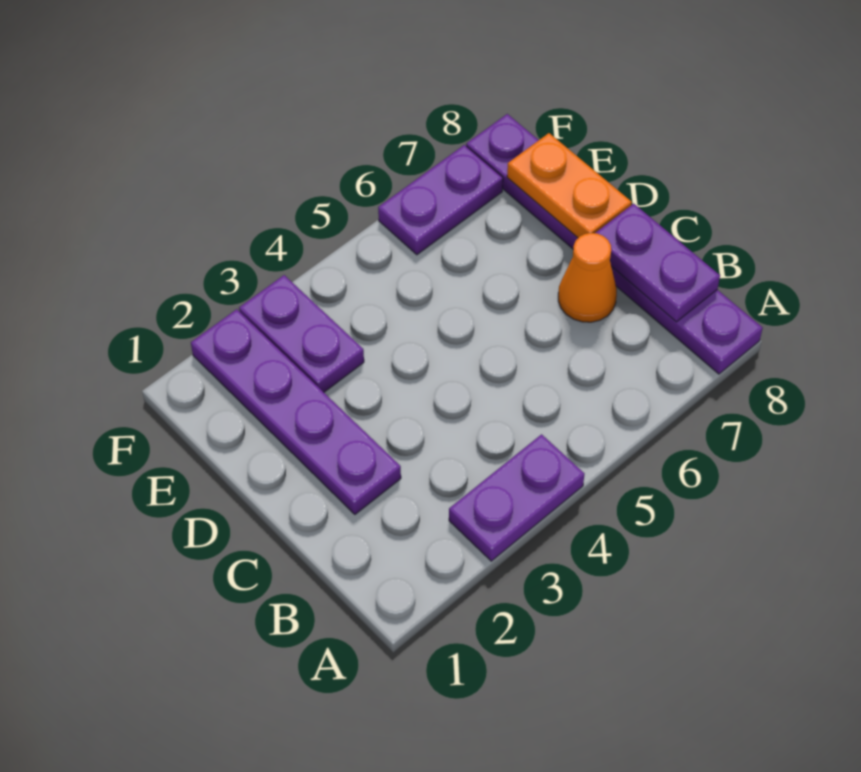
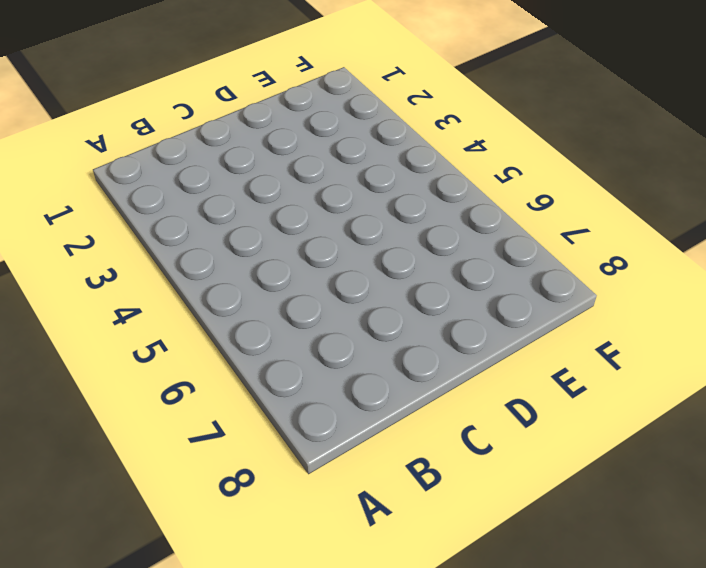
none -> purple plate A3:A4 level 1
none -> purple plate A8:F8 level 1

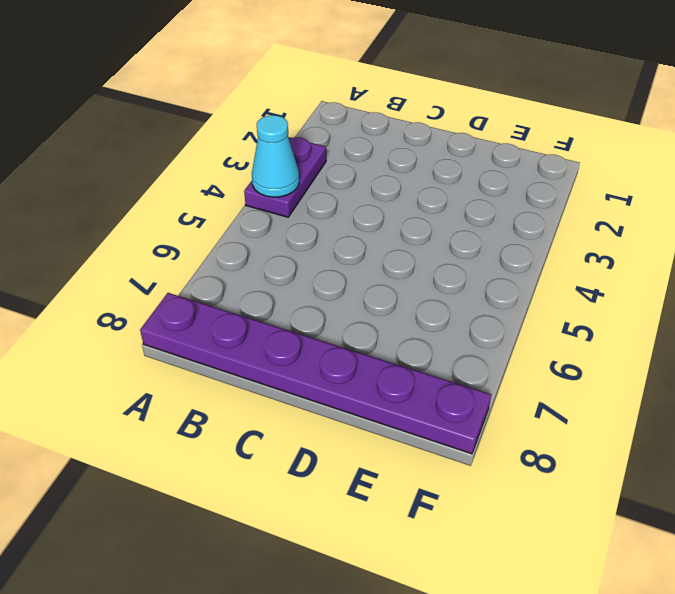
cyan cone A4 level 2 -> none
none -> purple plate C2:F2 level 1
none -> orange cone C7 level 1

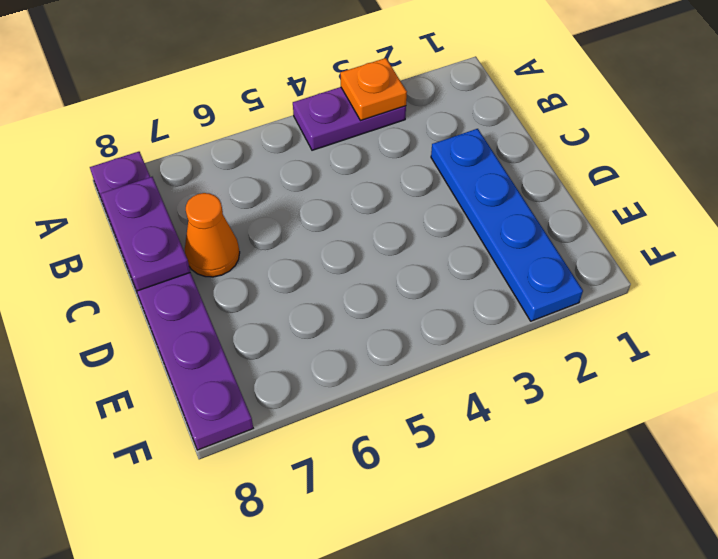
orange plate A3 level 2 -> none
blue plate C2:F2 level 1 -> purple plate C2:F2 level 1
none -> purple plate E3:F3 level 1
none -> purple plate F6:F7 level 1

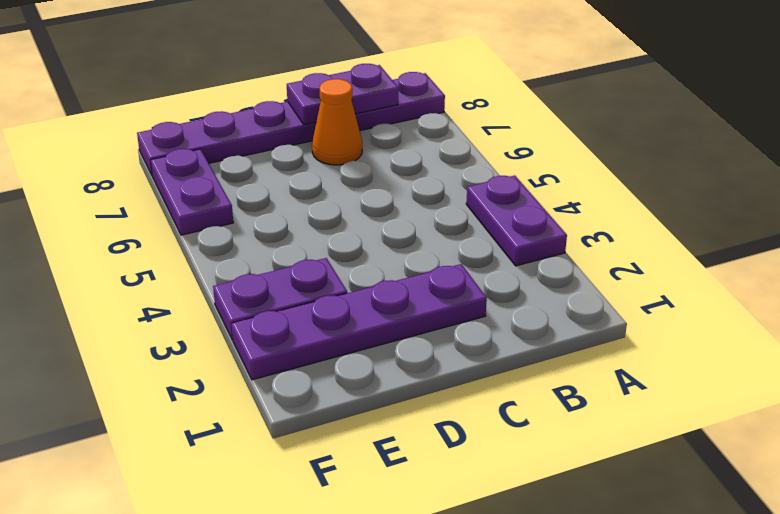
none -> orange plate D8:E8 level 2

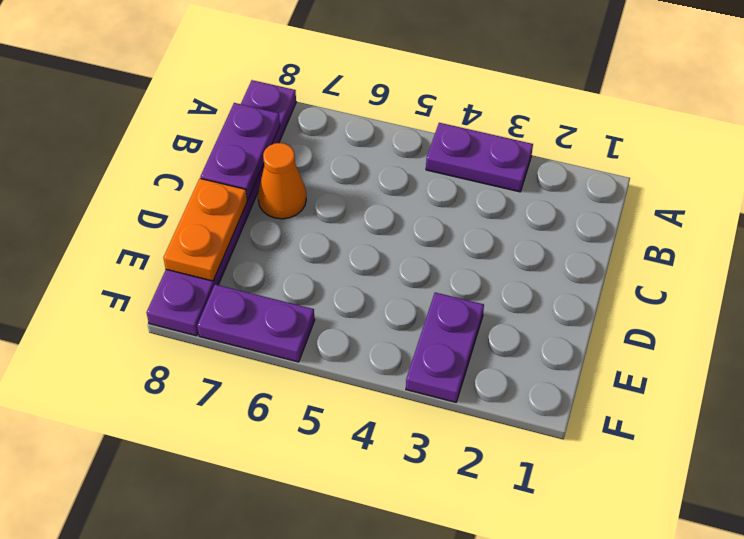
none -> purple plate C2:F2 level 1

